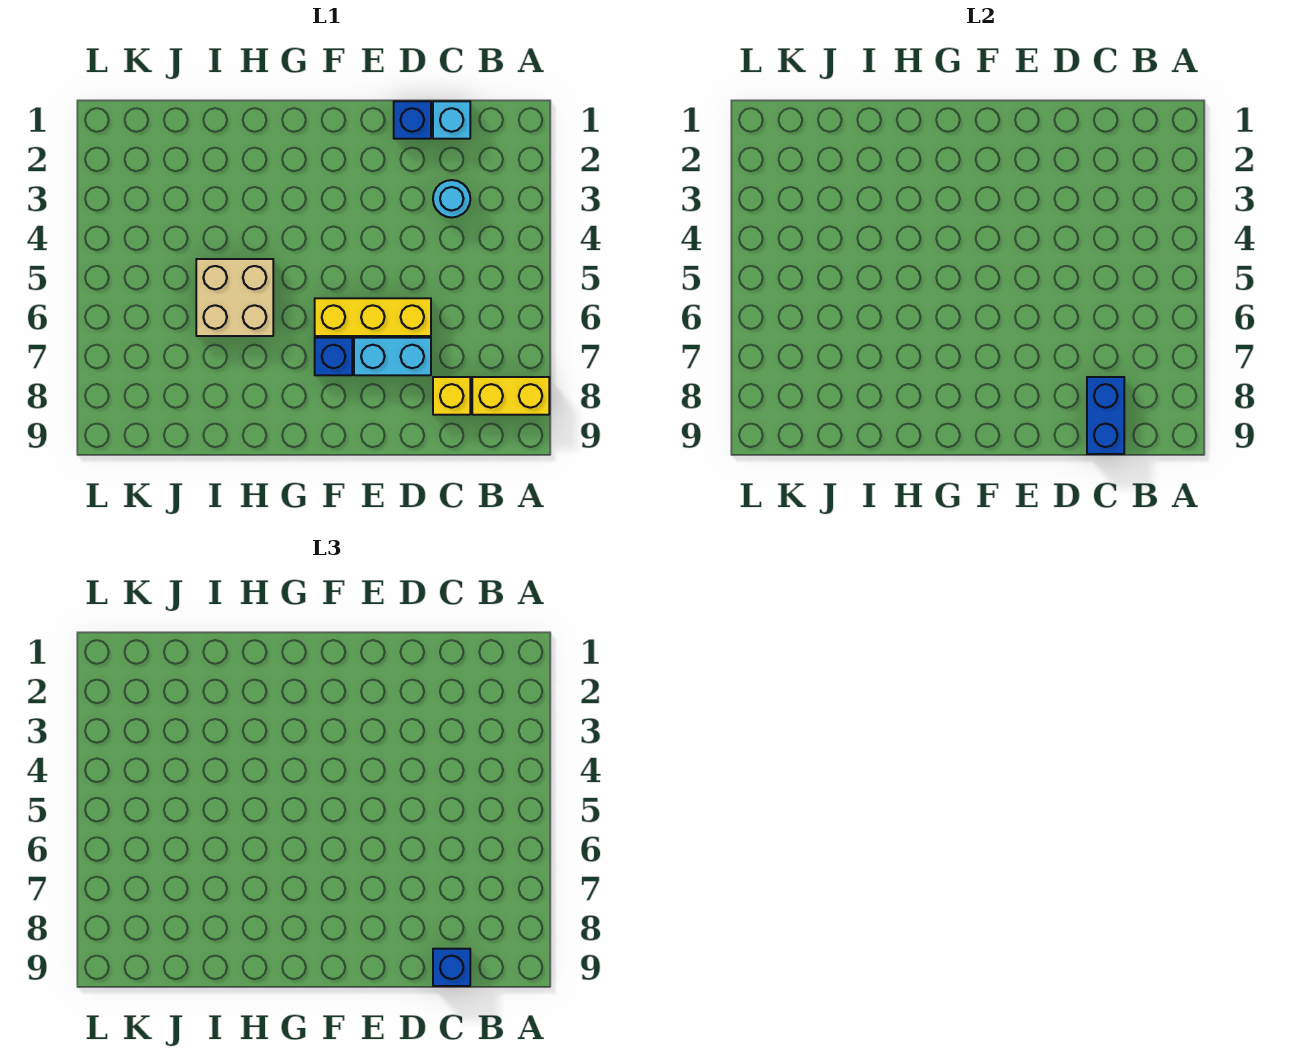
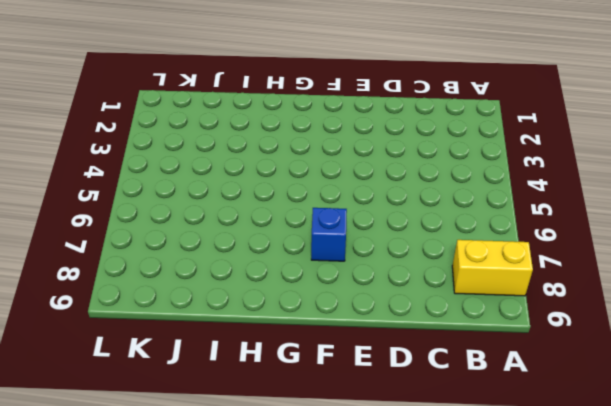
none -> cyan brick C1 level 1
none -> cyan round brick C3 level 1

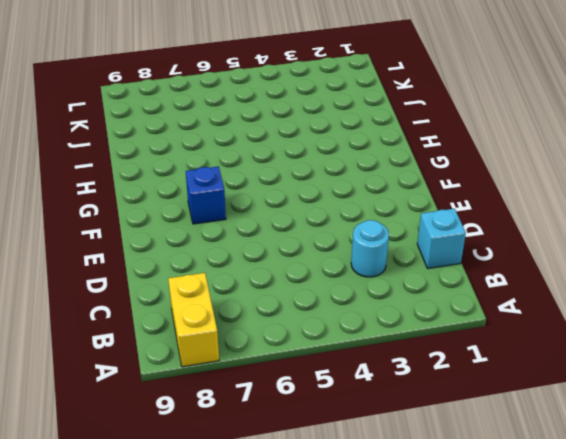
none -> yellow brick C8 level 1
none -> blue brick D1 level 1

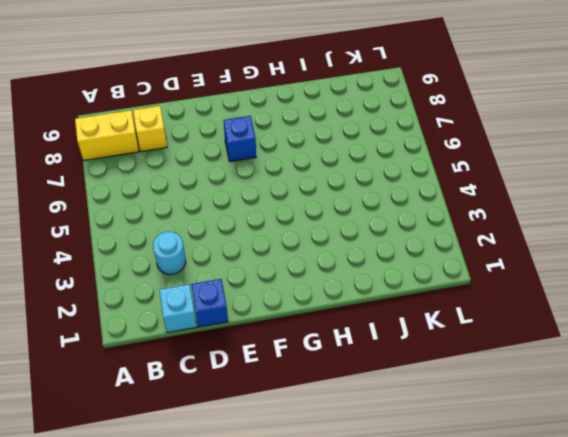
none -> yellow brick D6:F6 level 1
none -> cyan brick D7:E7 level 1

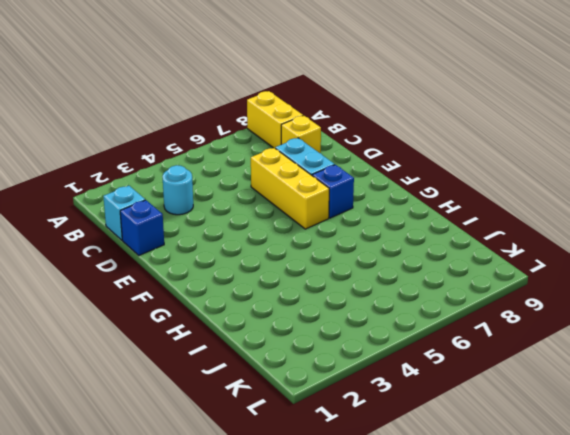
none -> tan brick H5:I6 level 1
none -> blue brick C8:C9 level 2

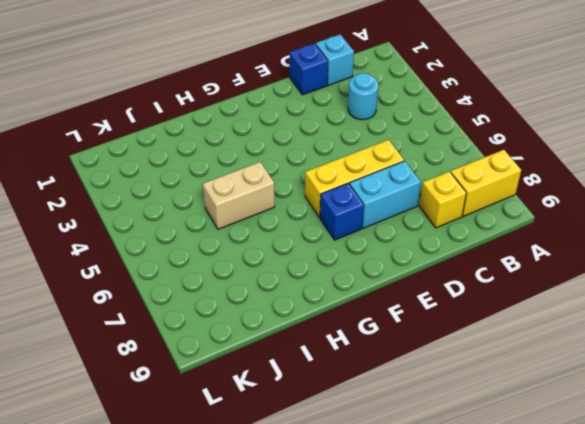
tan brick H5:I5 level 1 -> tan brick H5:I6 level 1
none -> blue brick C8:C9 level 2
none -> blue brick C9 level 3

